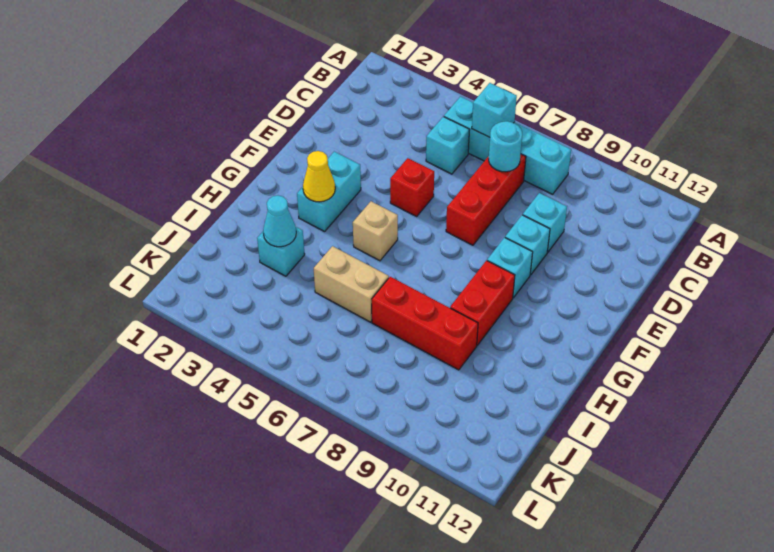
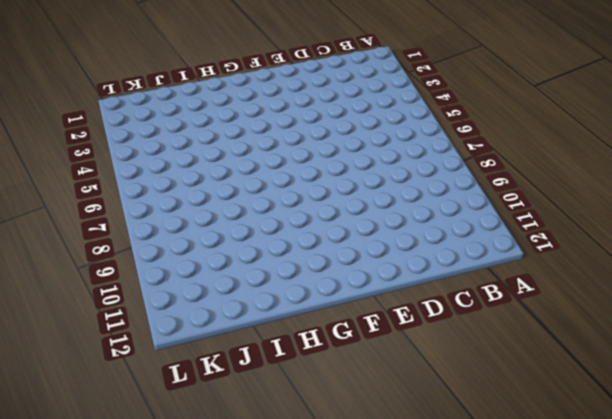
none -> cyan brick B5:B8 level 1
none -> cyan brick C5 level 1
none -> red brick C7:E7 level 1

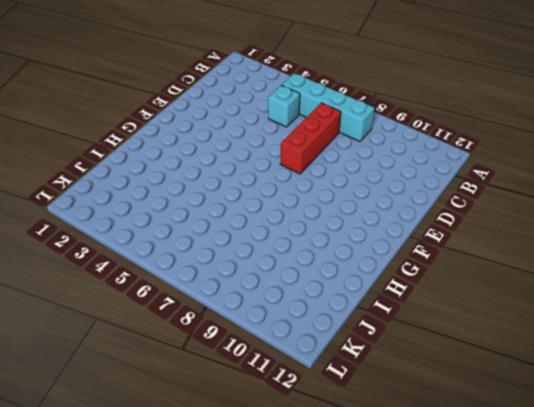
none -> cyan brick D9 level 1
none -> red brick E5 level 1
none -> cyan brick E9 level 1

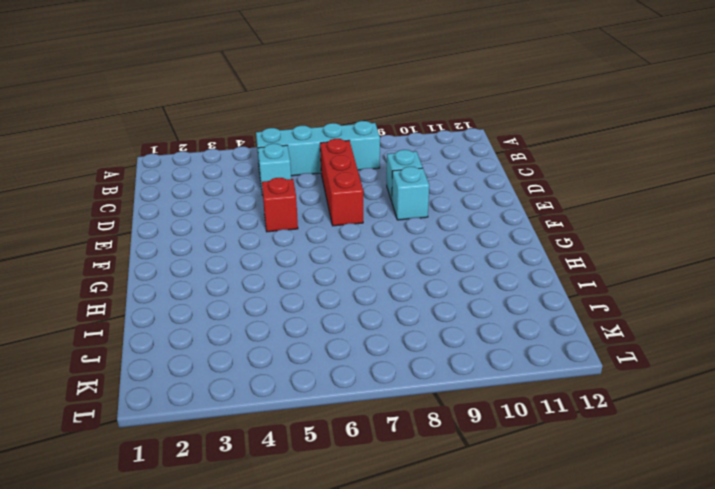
none -> cyan brick F3:G3 level 1
none -> cyan brick F9 level 1
none -> tan brick G5 level 1

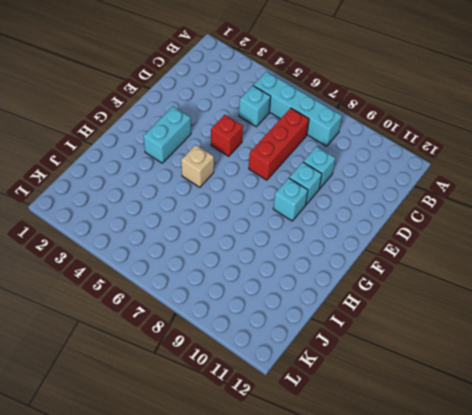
none -> red brick G9:H9 level 1
none -> cyan brick I3 level 1
none -> tan brick I5:I6 level 1

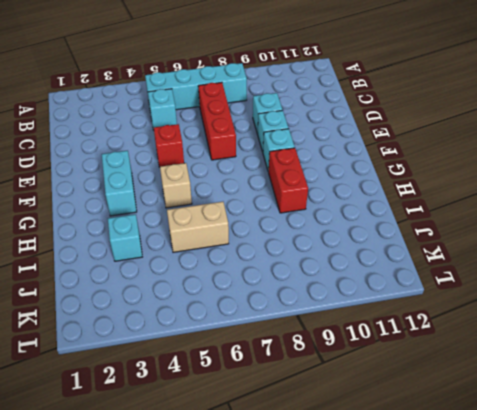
none -> red brick I7:I9 level 1
none -> cyan brick B6 level 2
none -> cyan round brick C7 level 2

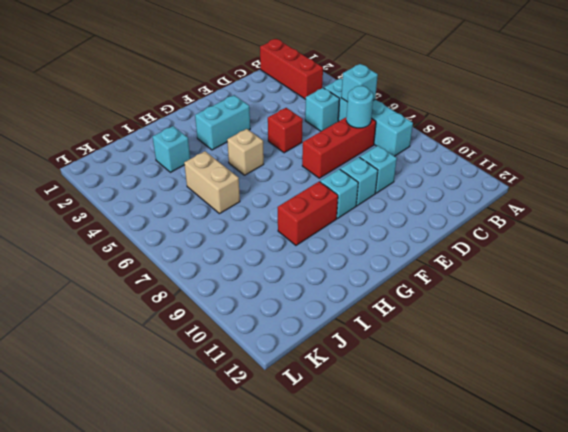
red brick B1:B3 level 1 -> red brick I7:I9 level 1
none -> yellow cone G3 level 2
none -> cyan cone I3 level 2

